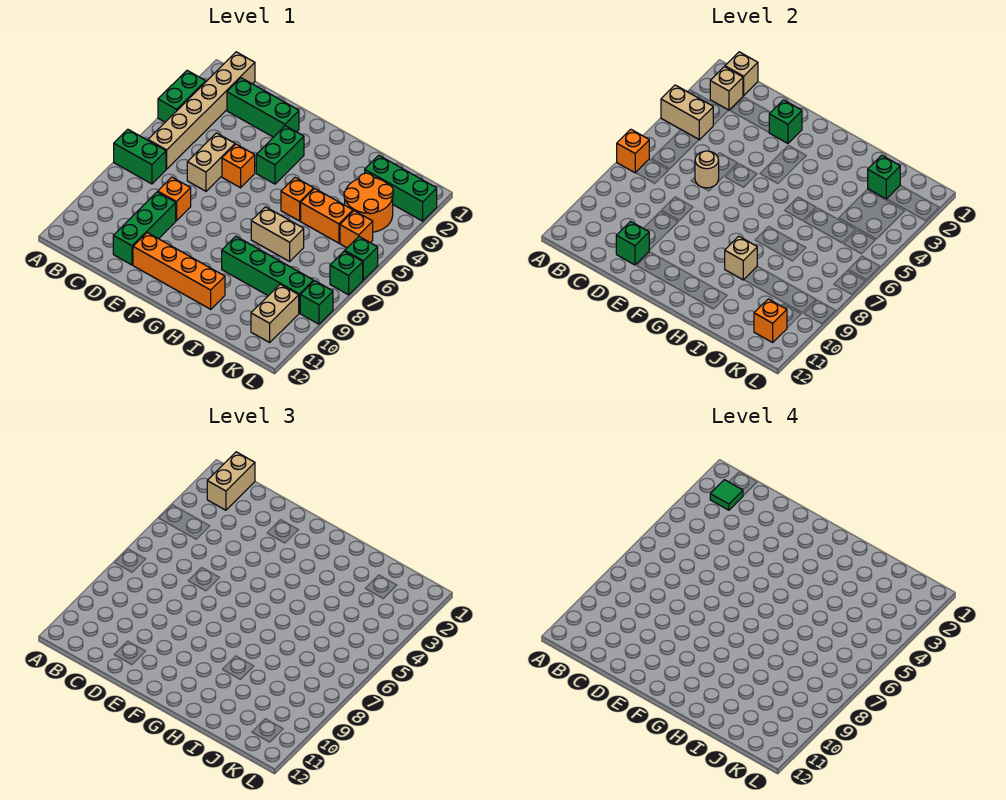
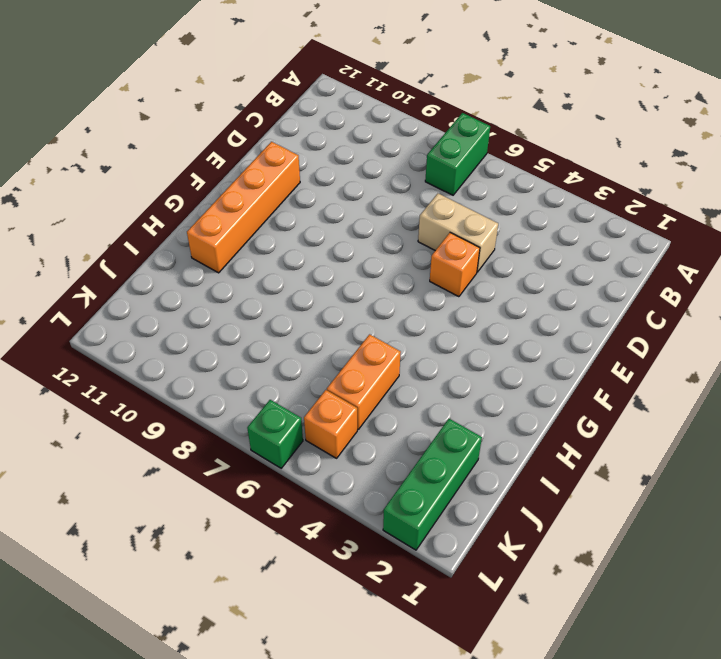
none -> green brick A3:A4 level 1
none -> tan brick B1:B6 level 1
none -> green brick C2:E2 level 1
none -> orange brick D8 level 1

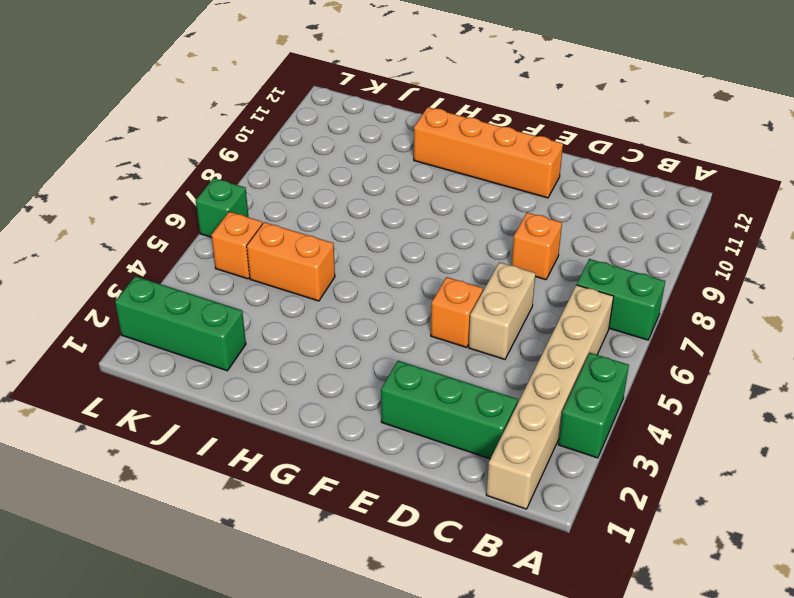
none -> green brick D9:D11 level 1
none -> green brick F3:F4 level 1
none -> orange brick H5 level 1
none -> tan brick H7:I7 level 1

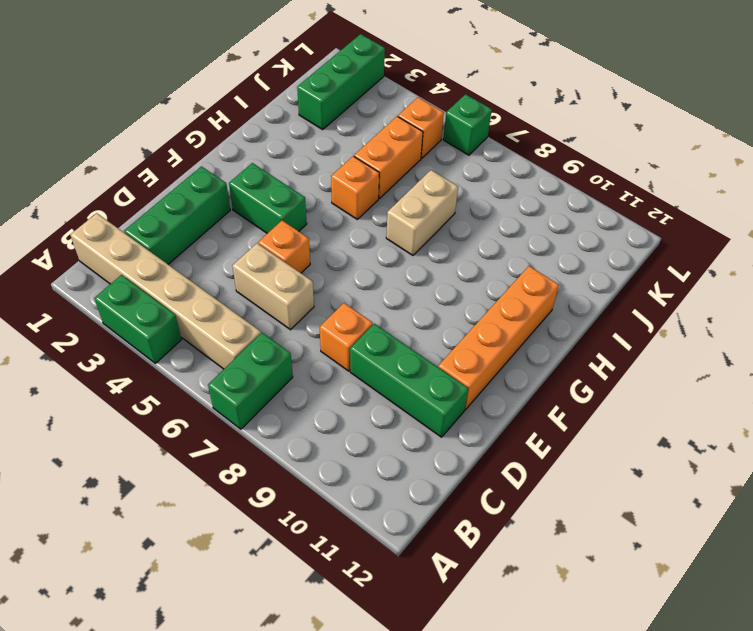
none -> green brick H9:K9 level 1
none -> orange round brick J3:K4 level 1
none -> tan brick K10:K11 level 1
none -> green brick L7 level 1

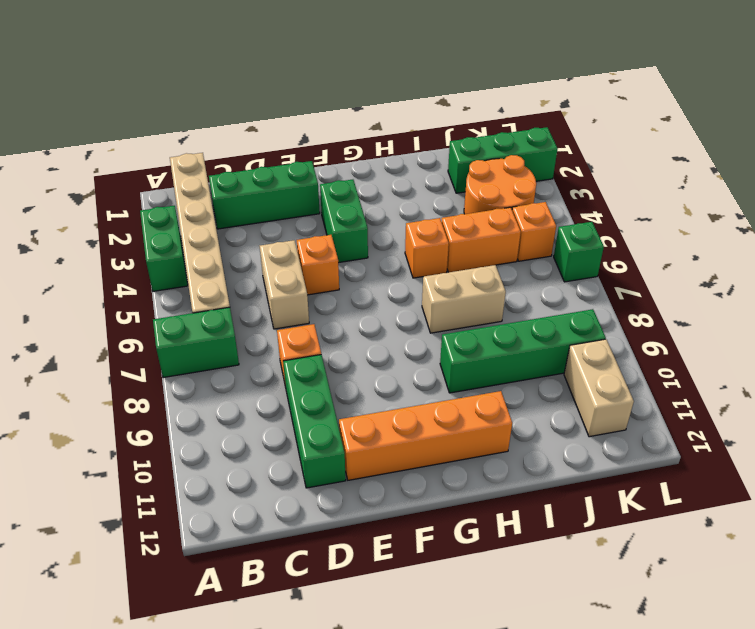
none -> green brick L7 level 1
none -> green brick L9 level 1
none -> tan brick A4:B4 level 2
none -> orange brick A7 level 2

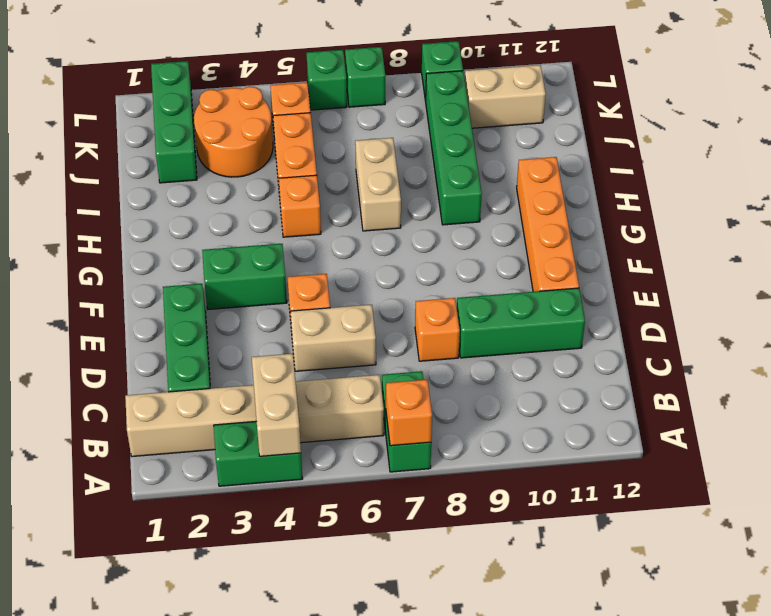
none -> tan brick B1 level 2
none -> tan brick B2 level 2
none -> tan round brick D6 level 2
none -> green brick D11 level 2

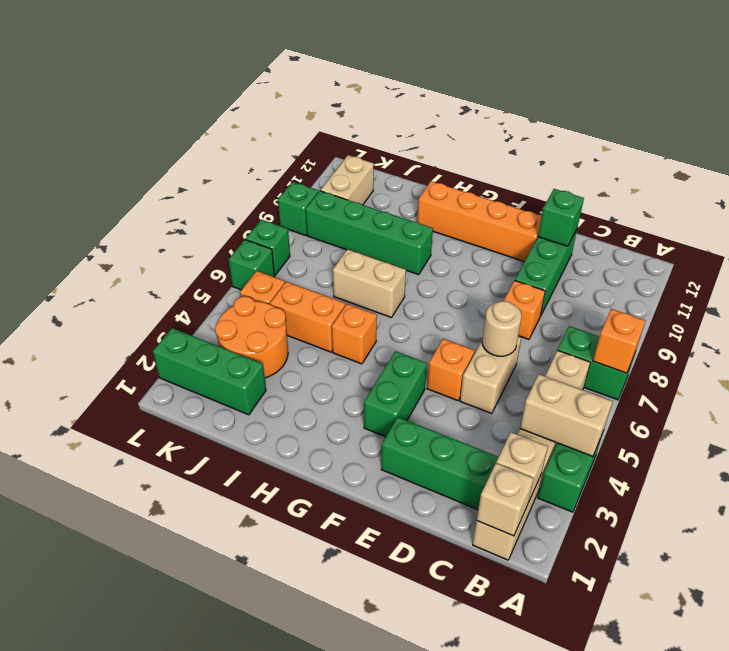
none -> green brick E2 level 2
none -> tan brick H9 level 2
none -> green brick J2 level 2
none -> orange brick K11 level 2

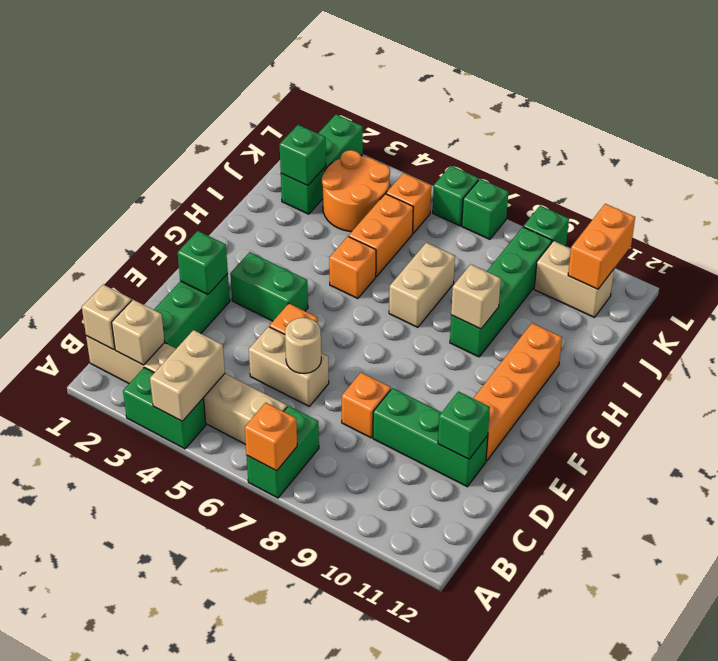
orange brick K11:L11 level 2 -> orange brick K11 level 2
none -> tan brick B1:B2 level 3
none -> green tile B2 level 4

